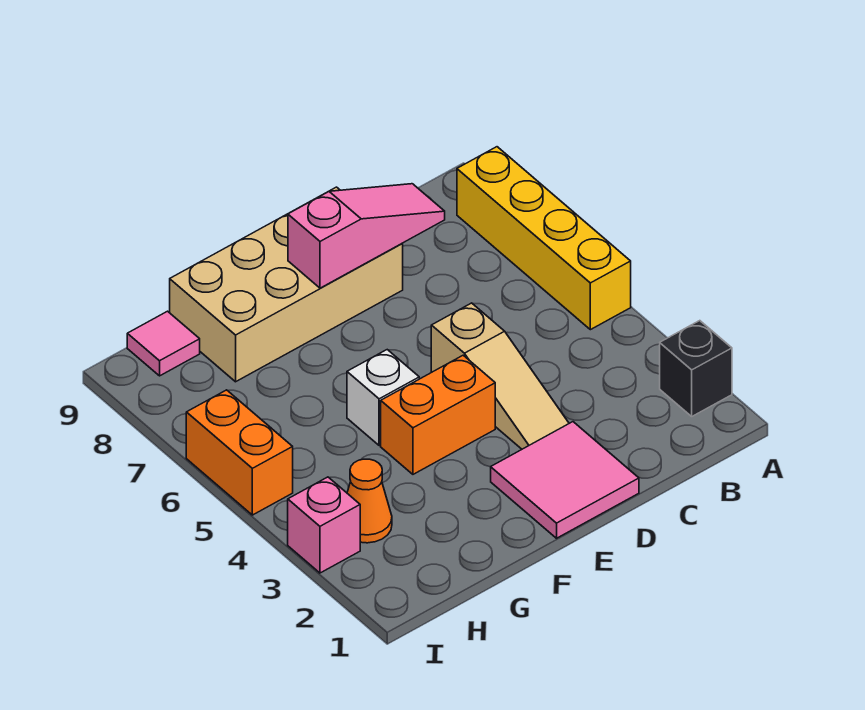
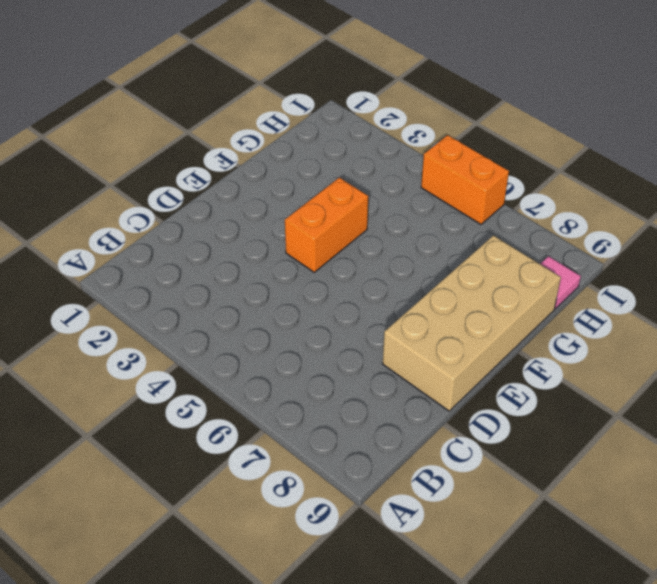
none -> black brick A2 level 1
none -> yellow brick A5:A8 level 1
none -> pink tile D1:E2 level 1

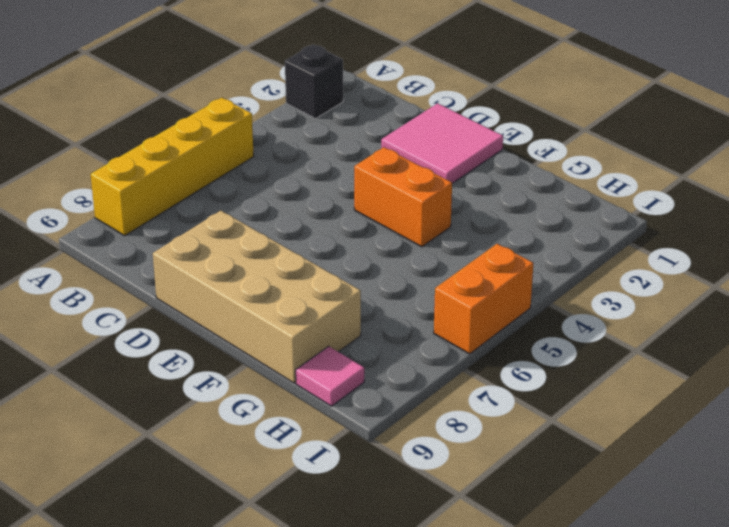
none -> tan slope D3:D5 level 1 top 5
none -> white brick F5 level 1
none -> orange cone H3 level 1

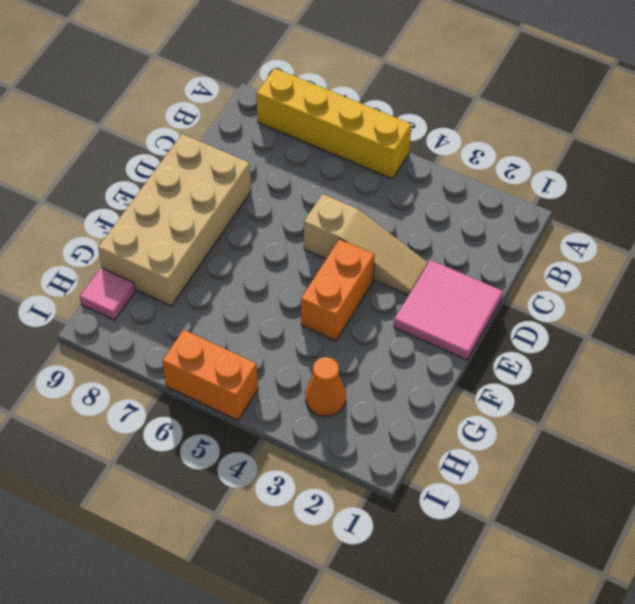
none -> black brick A2 level 1
none -> white brick F5 level 1
none -> pink brick I3 level 1

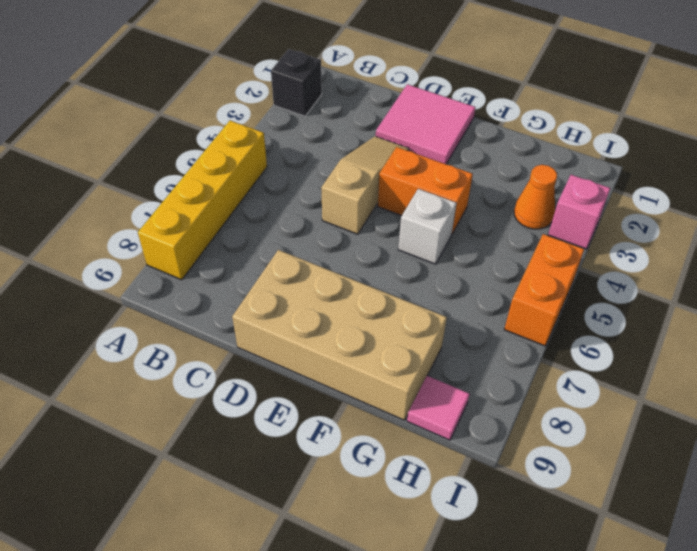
none -> pink slope C8:E8 level 2 top E

